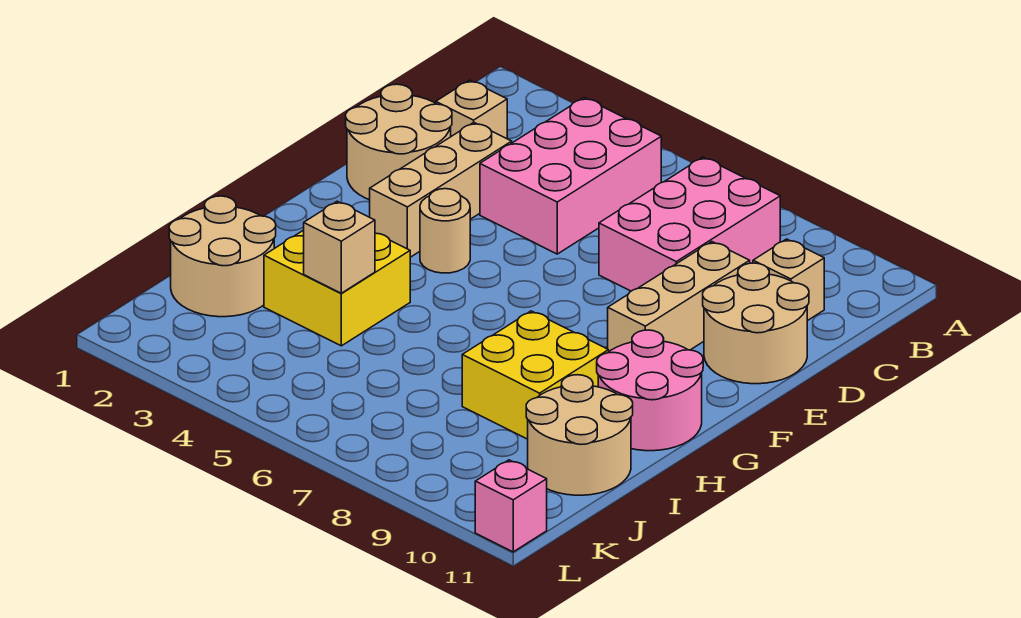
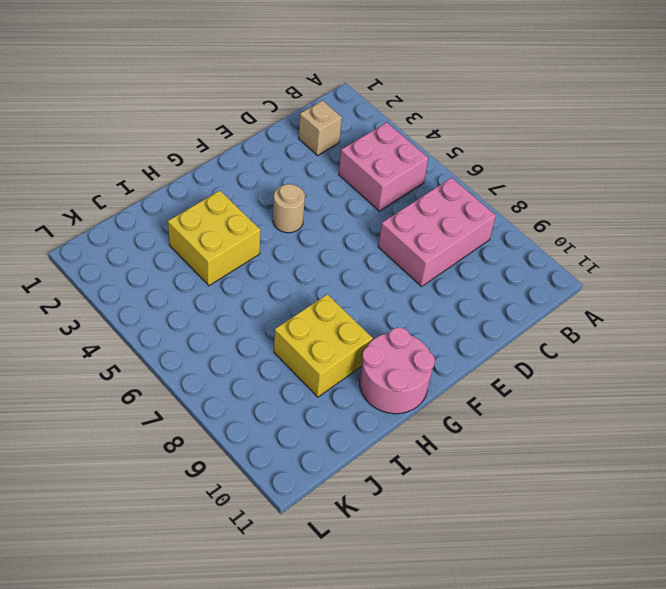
pink brick B4:C5 level 1 -> pink brick B4:D5 level 1
none -> tan brick C10 level 1
none -> tan round brick D1:E2 level 1
none -> tan brick D3:F3 level 1

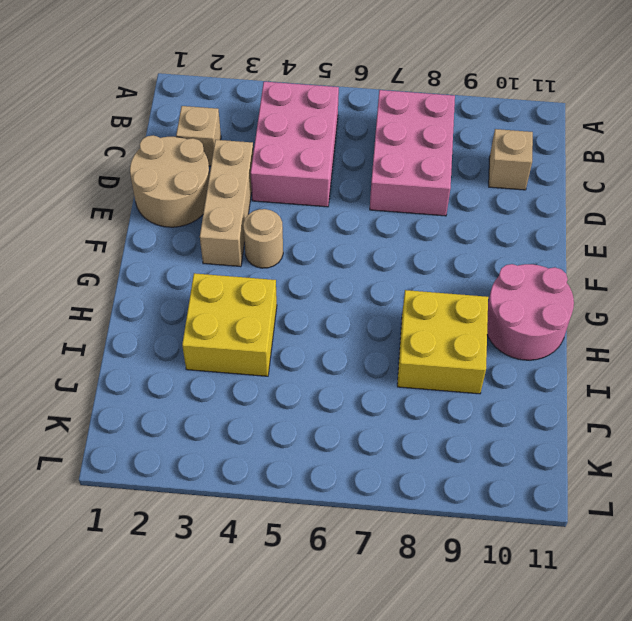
none -> tan brick D9:F9 level 1
none -> tan round brick D10:E11 level 1
none -> tan round brick I1:J2 level 1

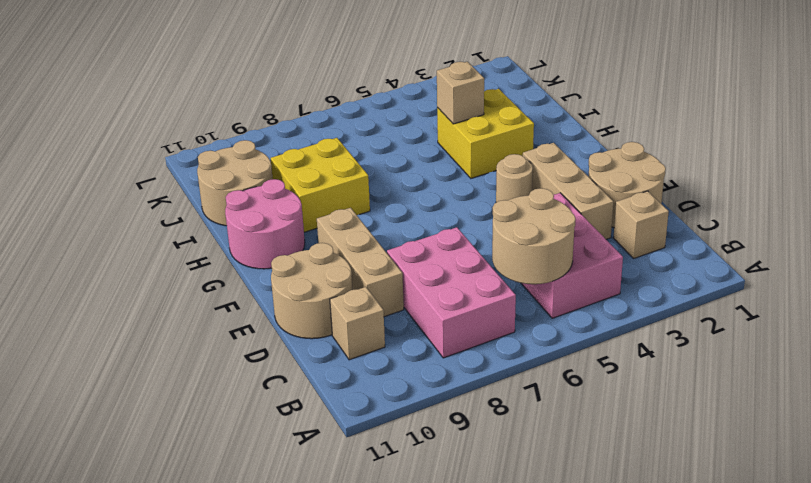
tan round brick B5:C6 level 2 -> tan round brick I1:J2 level 1
none -> pink brick L11 level 1

